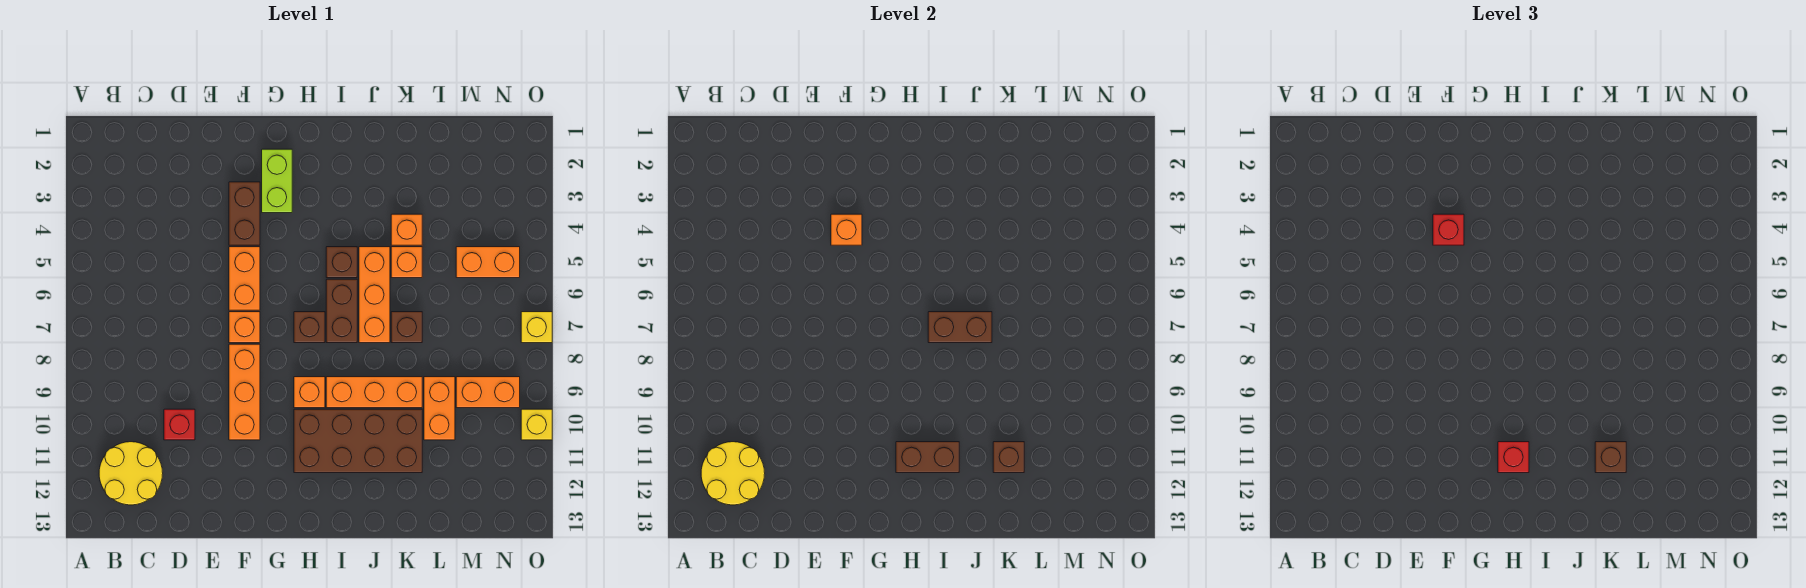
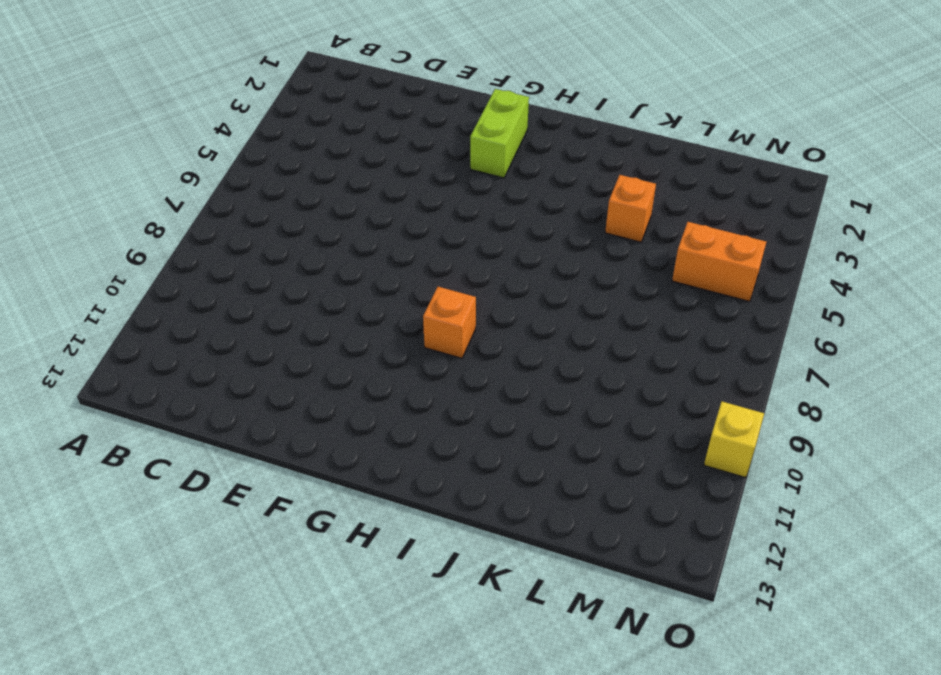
none -> yellow round brick B11:C12 level 1
none -> red brick D10 level 1
none -> brown brick F3:F4 level 1
none -> orange brick F5:F6 level 1

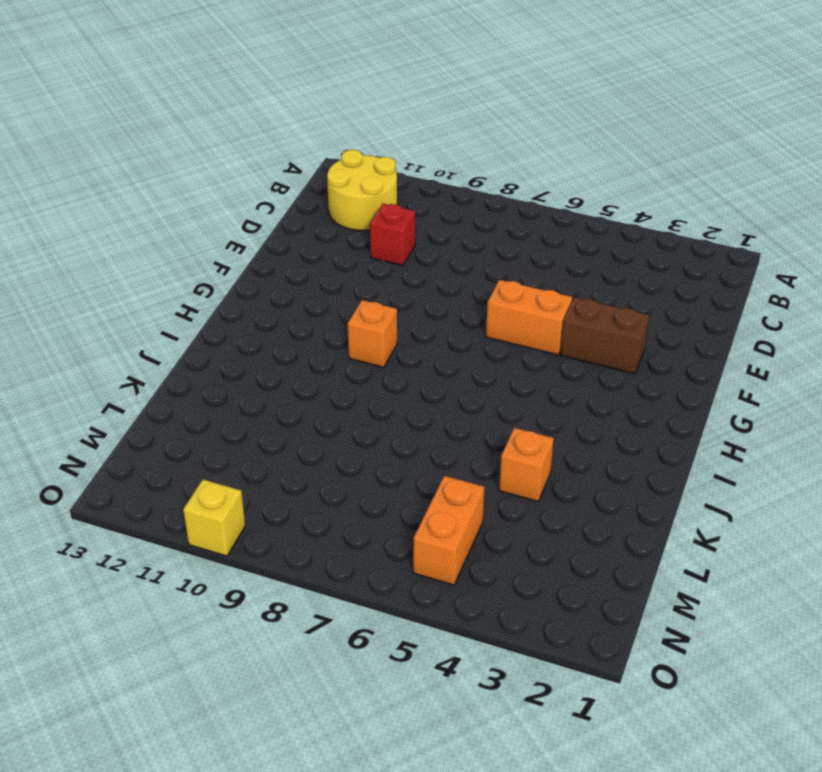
none -> orange brick F7 level 1
none -> orange brick F8:F10 level 1
none -> lime brick G2:G3 level 1
none -> brown brick H7 level 1

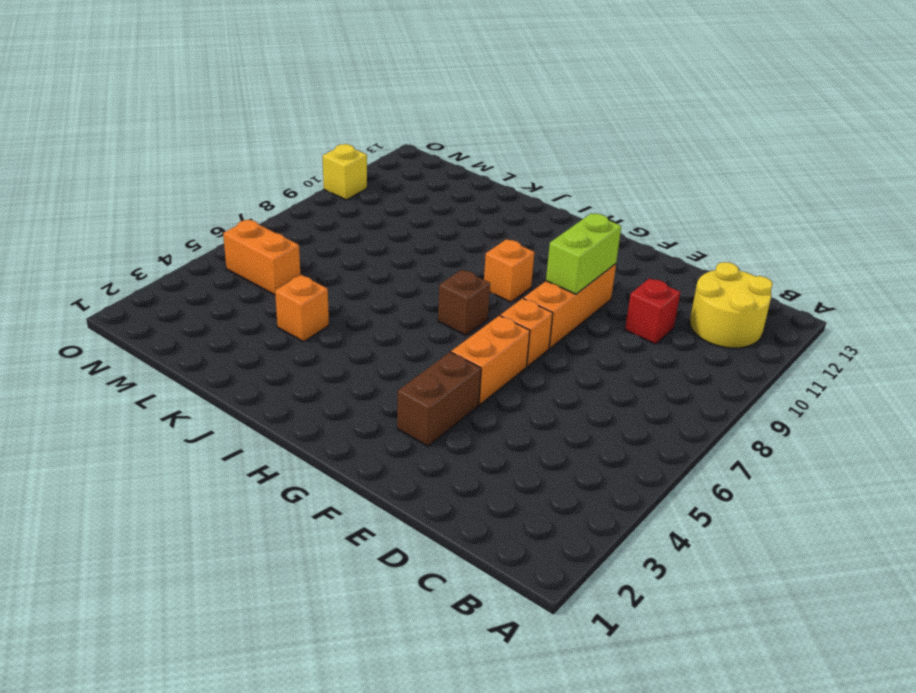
lime brick F9:F10 level 2 -> lime brick G2:G3 level 1
none -> brown brick H10:K11 level 1
none -> brown brick I5 level 1
none -> brown brick I6:I7 level 1
none -> orange brick I9:K9 level 1

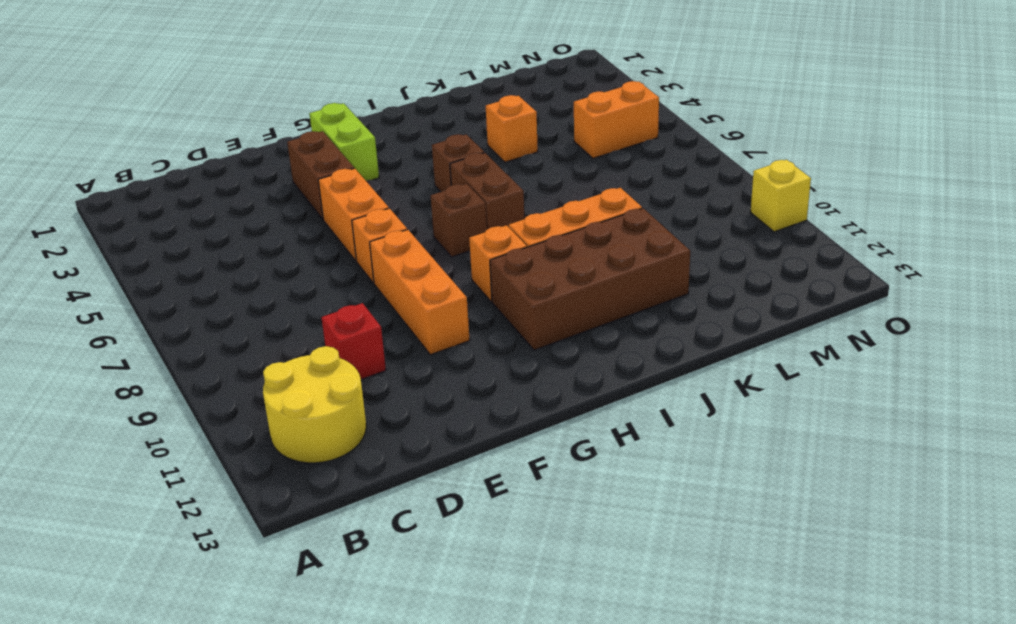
none -> orange brick J5:J7 level 1
none -> orange brick K5 level 1
none -> brown brick K7 level 1
none -> orange brick L9:L10 level 1

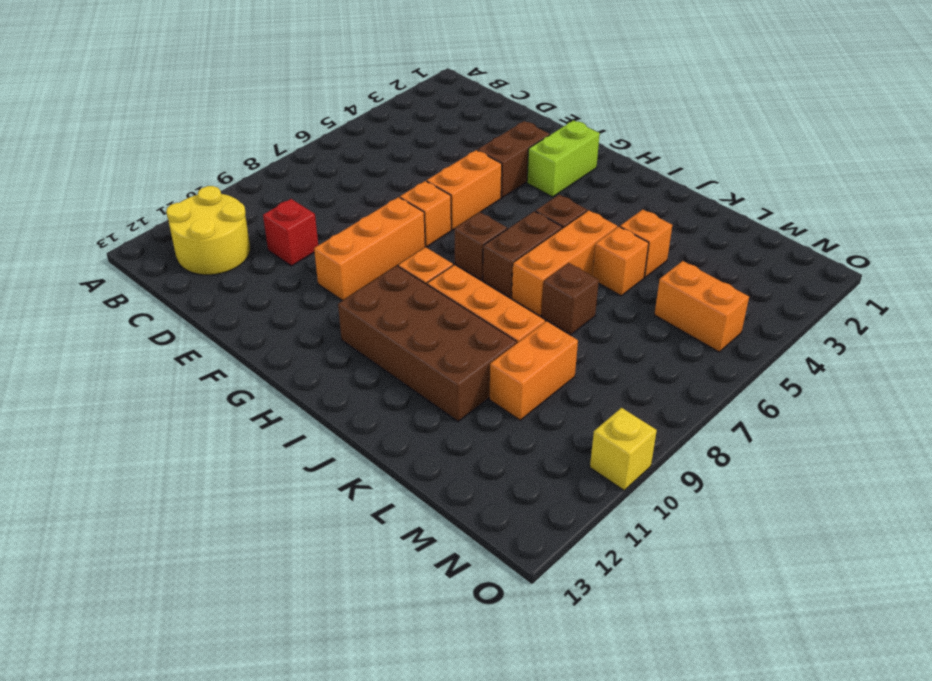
none -> orange brick M9:N9 level 1
none -> yellow brick O7 level 1
none -> yellow round brick B11:C12 level 2
none -> orange brick F4 level 2

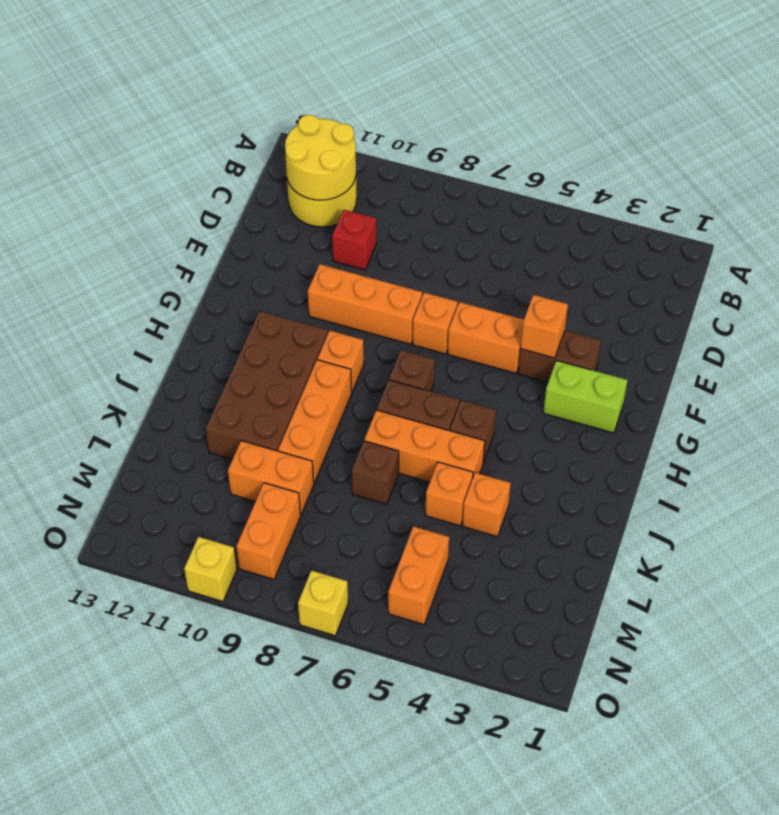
none -> brown brick H11:I11 level 2
none -> brown brick I7:J7 level 2
none -> brown brick K11 level 2
none -> red brick F4 level 3

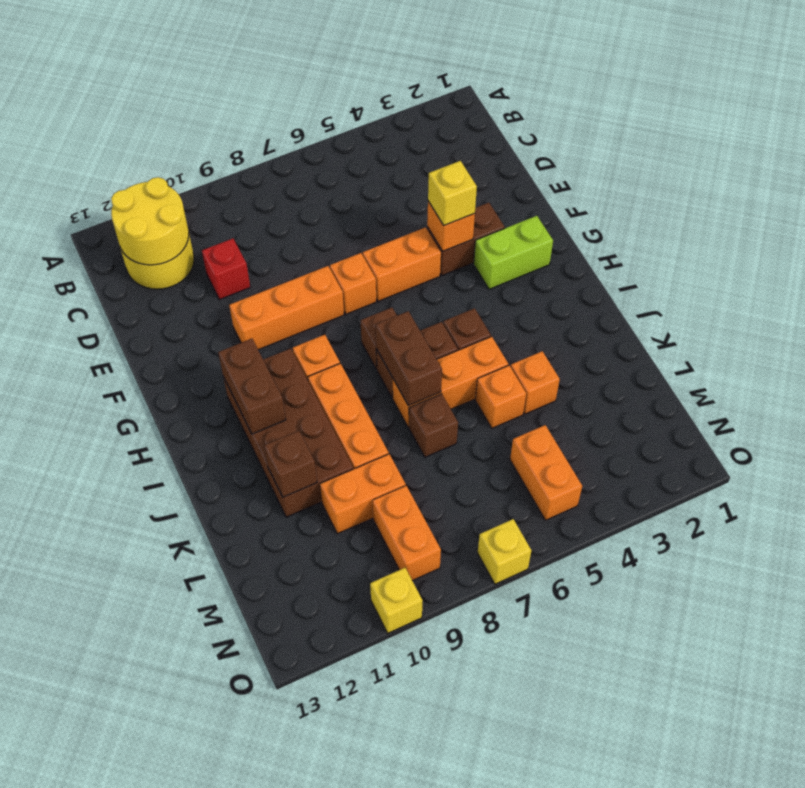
yellow brick F4 level 3 -> red brick F4 level 3
none -> red brick H11 level 3
none -> brown brick K11 level 3

